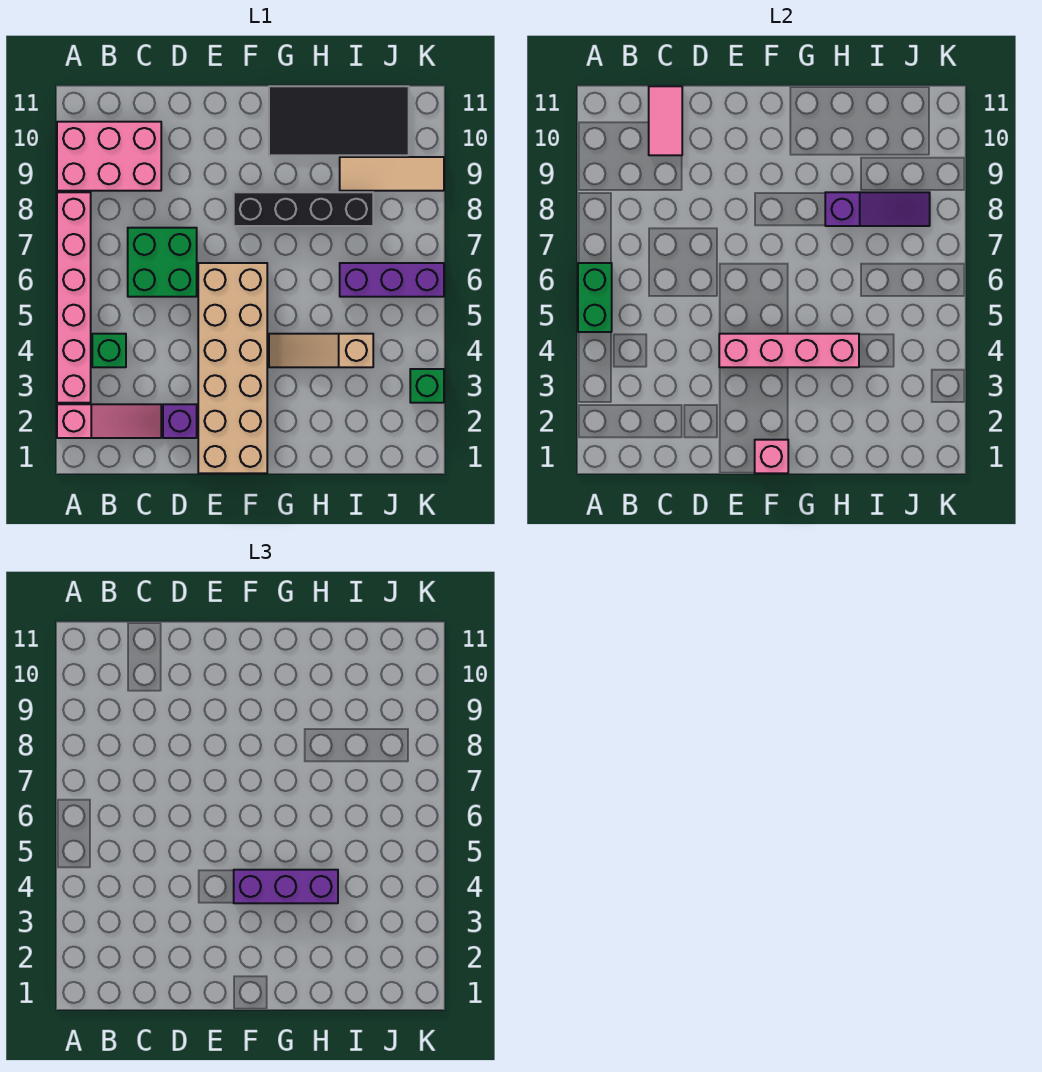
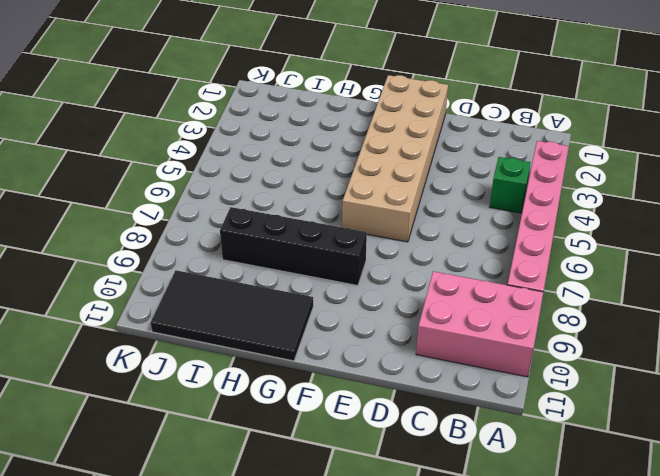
none -> pink slope A2:C2 level 1 top A
none -> green brick C6:D7 level 1
none -> purple brick D2 level 1

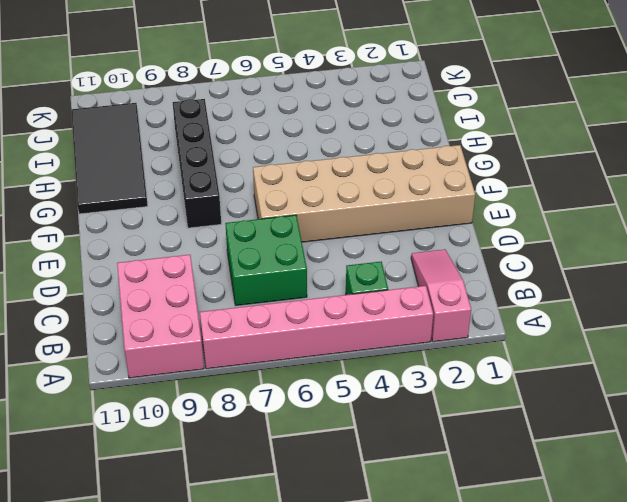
none -> purple brick D2 level 1
none -> tan slope G4:I4 level 1 top I
none -> purple brick I6:K6 level 1

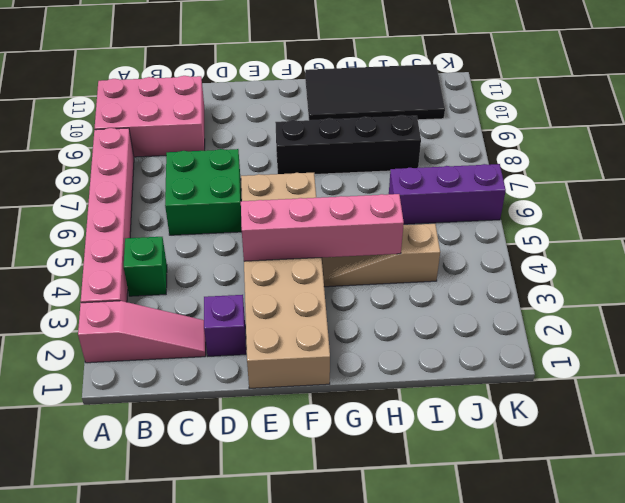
none -> tan tile I9:K9 level 1
none -> green brick K3 level 1
none -> green brick A5:A6 level 2

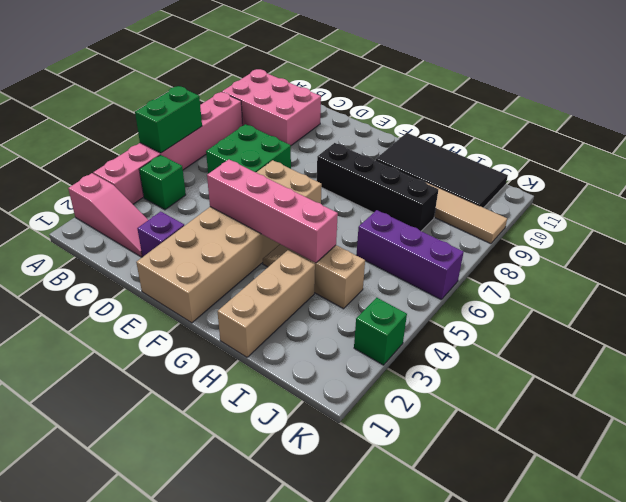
tan brick H1:H3 level 1 -> none
none -> pink tile C10:C11 level 2
none -> pink brick F1 level 2
none -> purple slope H8:J8 level 2 top H

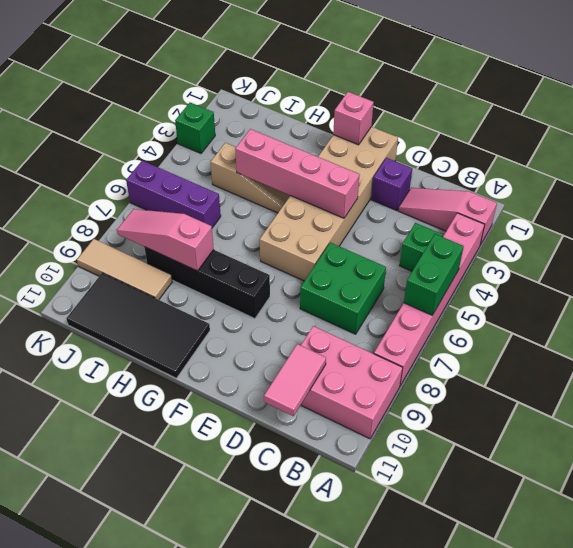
pink slope H8:J8 level 2 top H -> purple slope H8:J8 level 2 top H
none -> purple brick F4:H4 level 3

